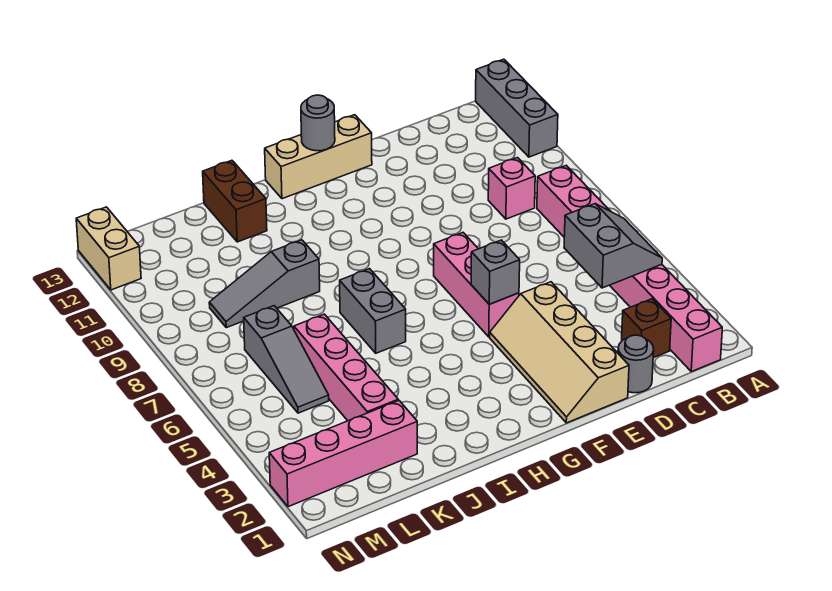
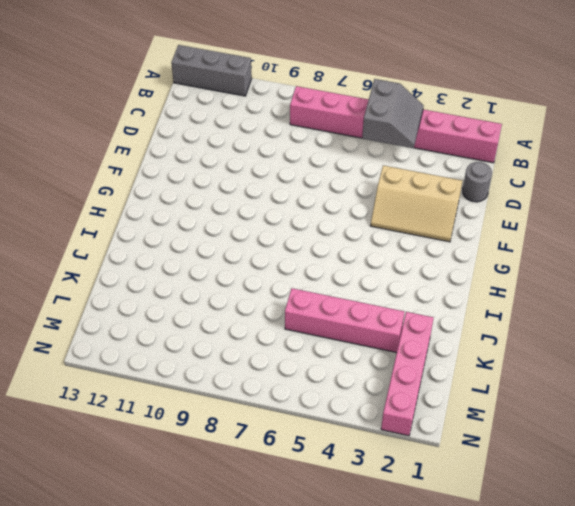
grey slope B4:C5 level 2 top 5 -> grey slope B4:C5 level 2 top C
tan slope E2:F4 level 1 top E -> tan slope E1:F4 level 1 top E
none -> brown brick C2 level 1
none -> pink brick C9 level 1
none -> pink brick F5:F7 level 1

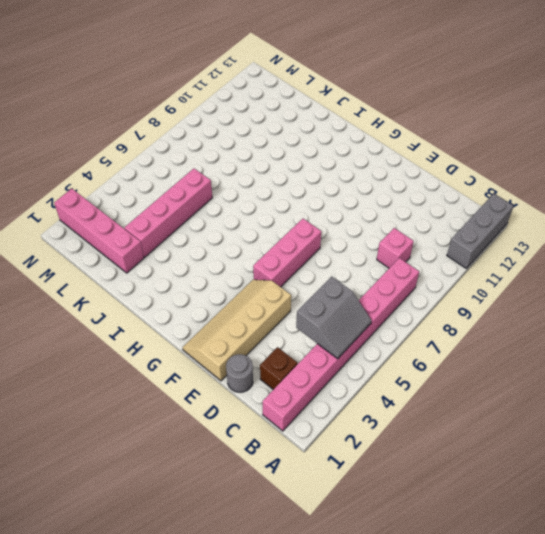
none -> tan brick F13:H13 level 1
none -> grey brick I6:I7 level 1
none -> grey slope J9:L9 level 1 top J

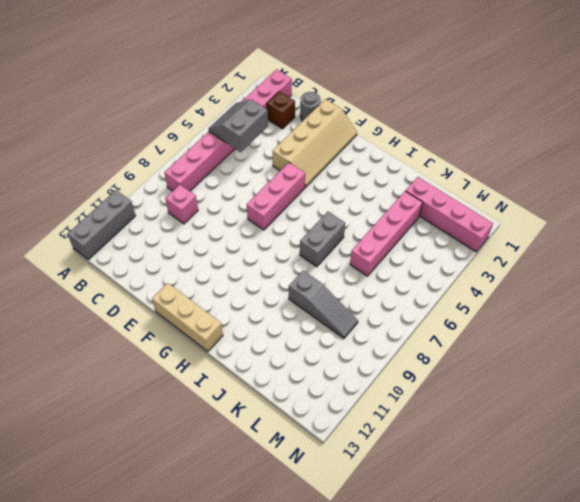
none -> brown brick J12:J13 level 1
none -> grey slope L5:L7 level 1 top 7
none -> tan brick N12:N13 level 1

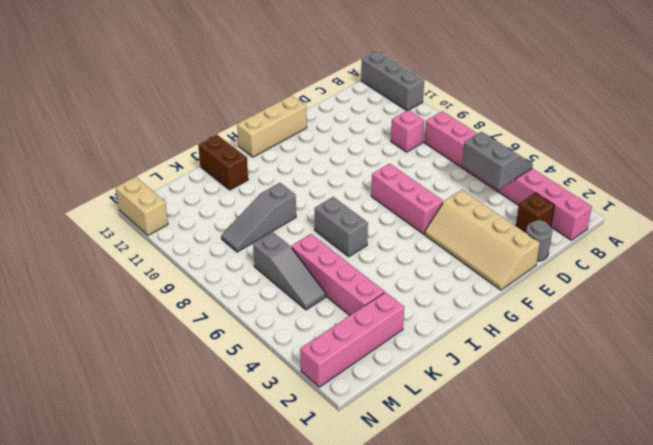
none -> grey brick F5 level 2
none -> grey round brick G13 level 2

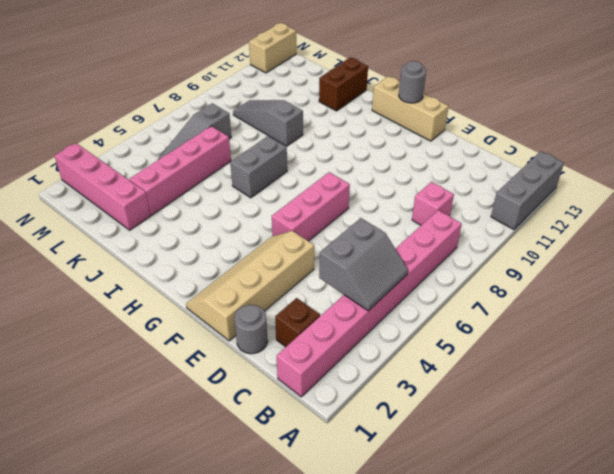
none -> grey brick F5 level 2

